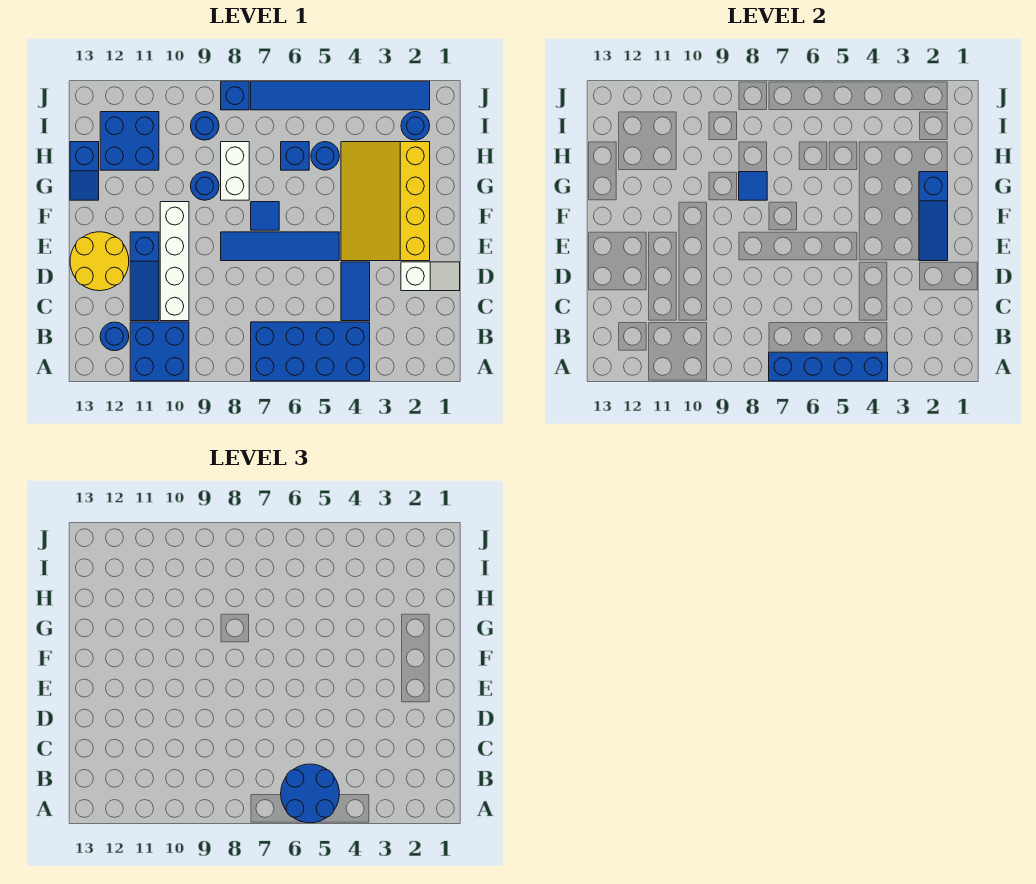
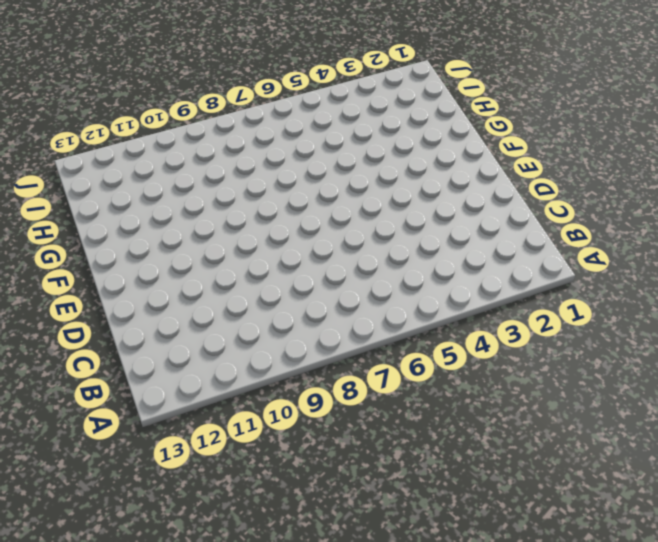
none -> blue brick A4:B7 level 1
none -> blue brick A10:B11 level 1
none -> blue round brick B12 level 1

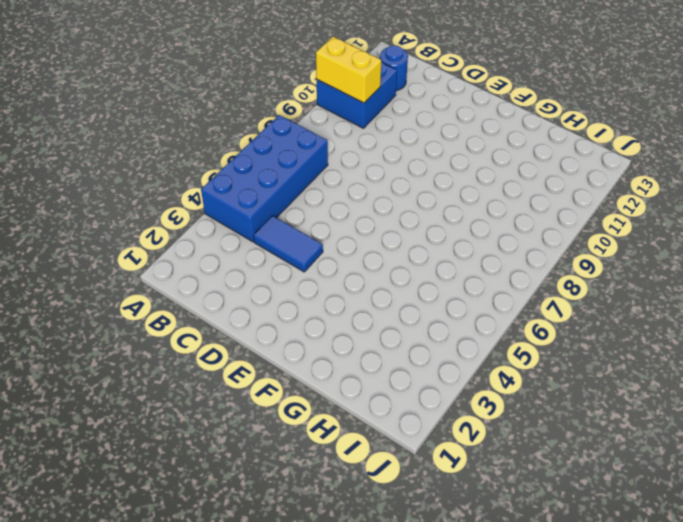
yellow brick A10:B10 level 2 -> none
none -> white brick C10:F10 level 1
none -> blue slope C11:E11 level 1 top E
none -> white slope D1:D2 level 1 top 2

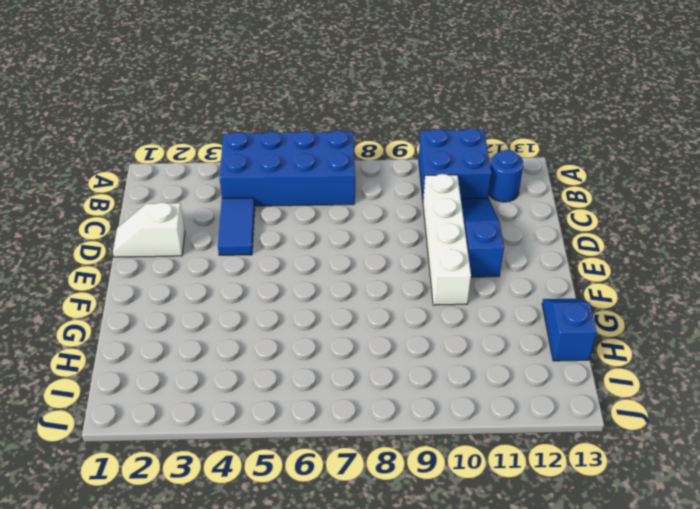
none -> yellow round brick D12:E13 level 1
none -> yellow slope E2:H4 level 1 top 2
none -> blue tile E5:E8 level 1

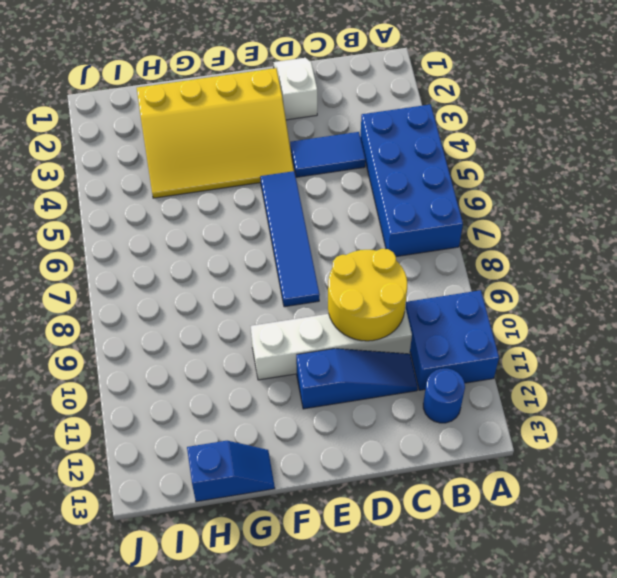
yellow round brick C9:D10 level 2 -> yellow round brick D12:E13 level 1
none -> blue tile F7 level 1
none -> white brick G8:H8 level 1
none -> blue round brick G9 level 1

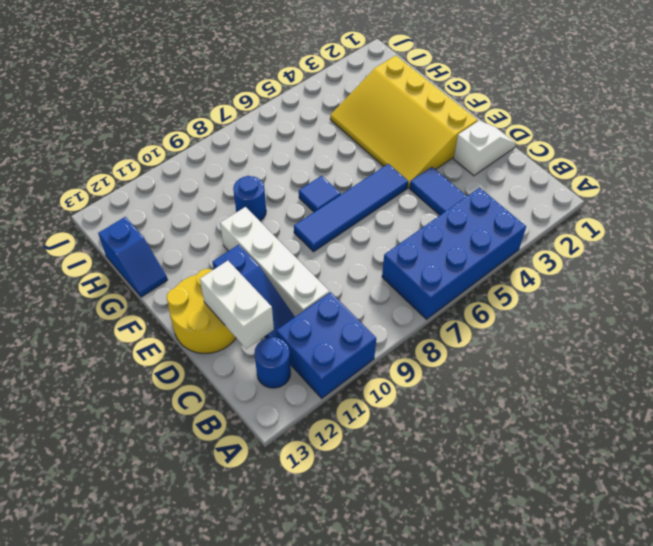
white brick C12:D12 level 2 -> white brick G8:H8 level 1
none -> blue round brick H5 level 1
none -> blue brick H6 level 1
none -> blue brick H11:I12 level 1

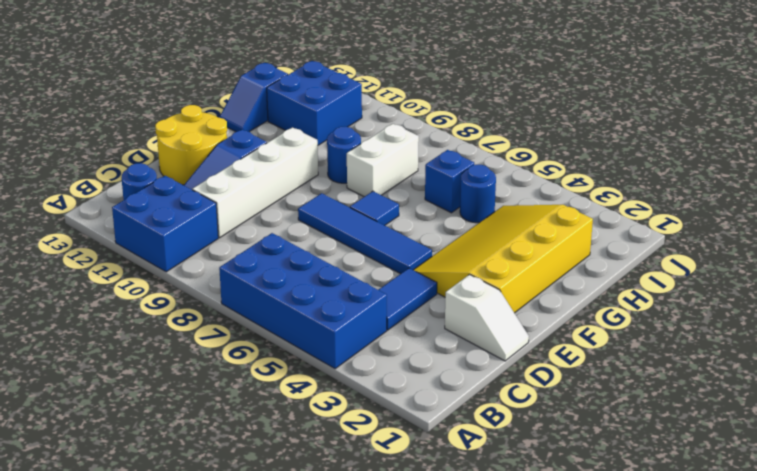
none -> blue round brick I2 level 1
none -> blue round brick I9 level 1
none -> blue tile J2:J7 level 1

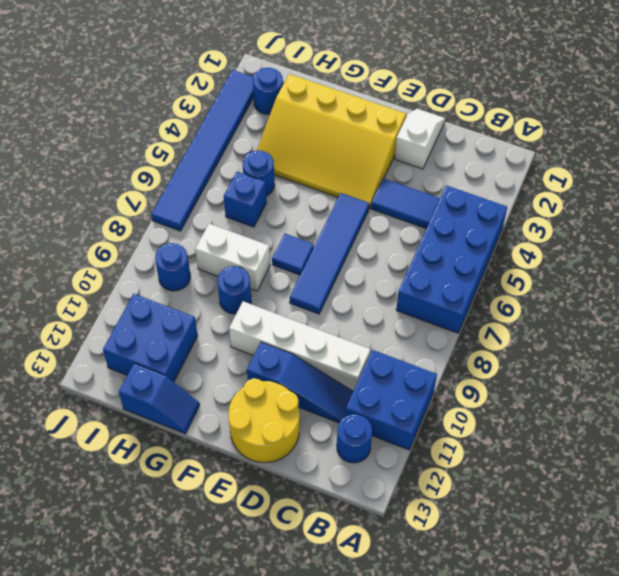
none -> blue brick J8 level 1
none -> blue brick A4:A7 level 2
none -> blue slope E2:G2 level 2 top G

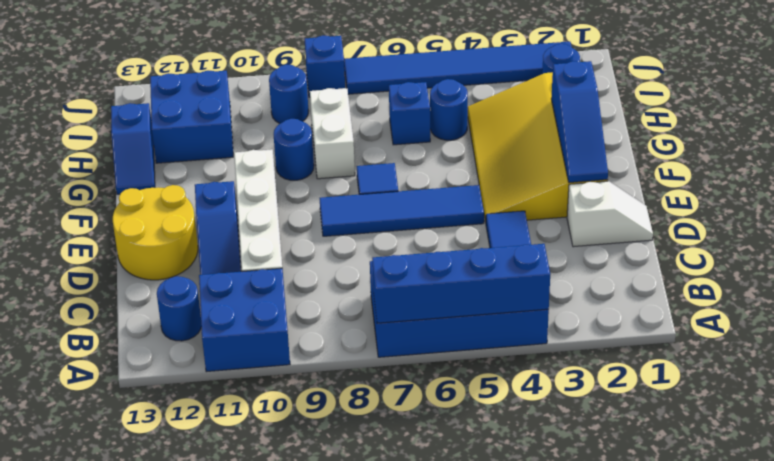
none -> blue tile G8 level 2
none -> blue round brick A5:B6 level 3

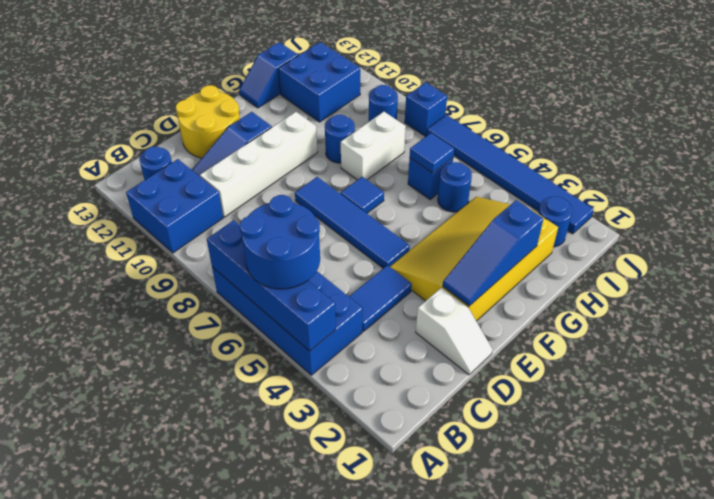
blue tile H6 level 2 -> blue tile G8 level 2

